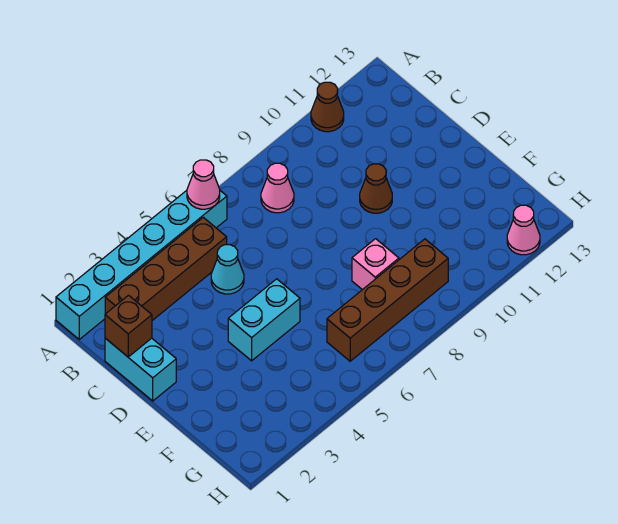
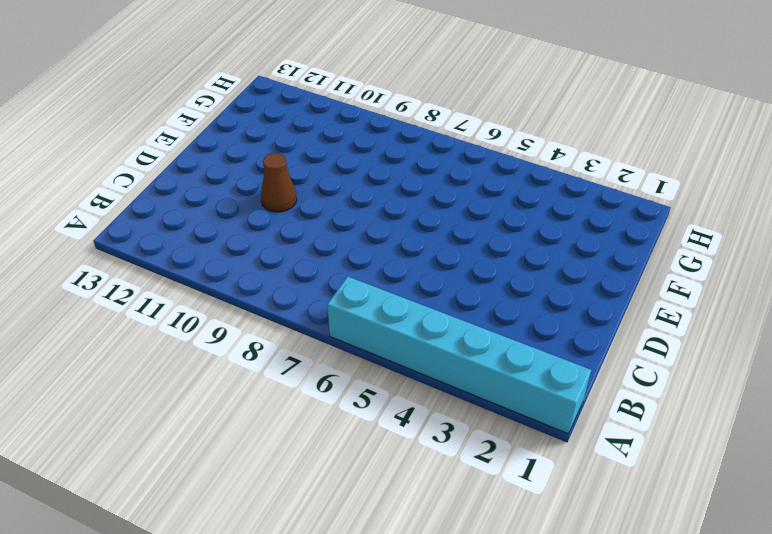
none -> brown cone A11 level 1
none -> brown brick B2:B5 level 1
none -> pink cone B8 level 1

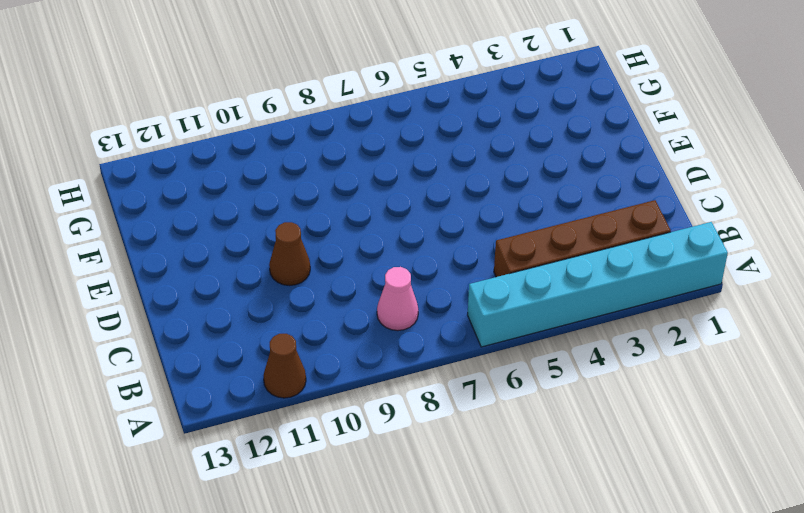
none -> cyan brick C1:D1 level 1
none -> cyan cone C5 level 1
none -> cyan brick E4:E5 level 1

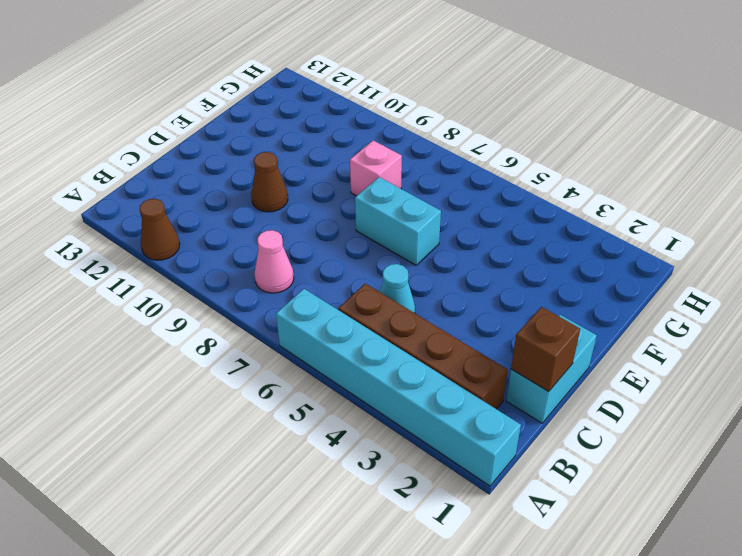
cyan brick E6:E7 level 1 -> cyan brick E4:E5 level 1
none -> brown brick G6:G9 level 1
none -> pink cone H12 level 1
none -> pink cone A6 level 2

